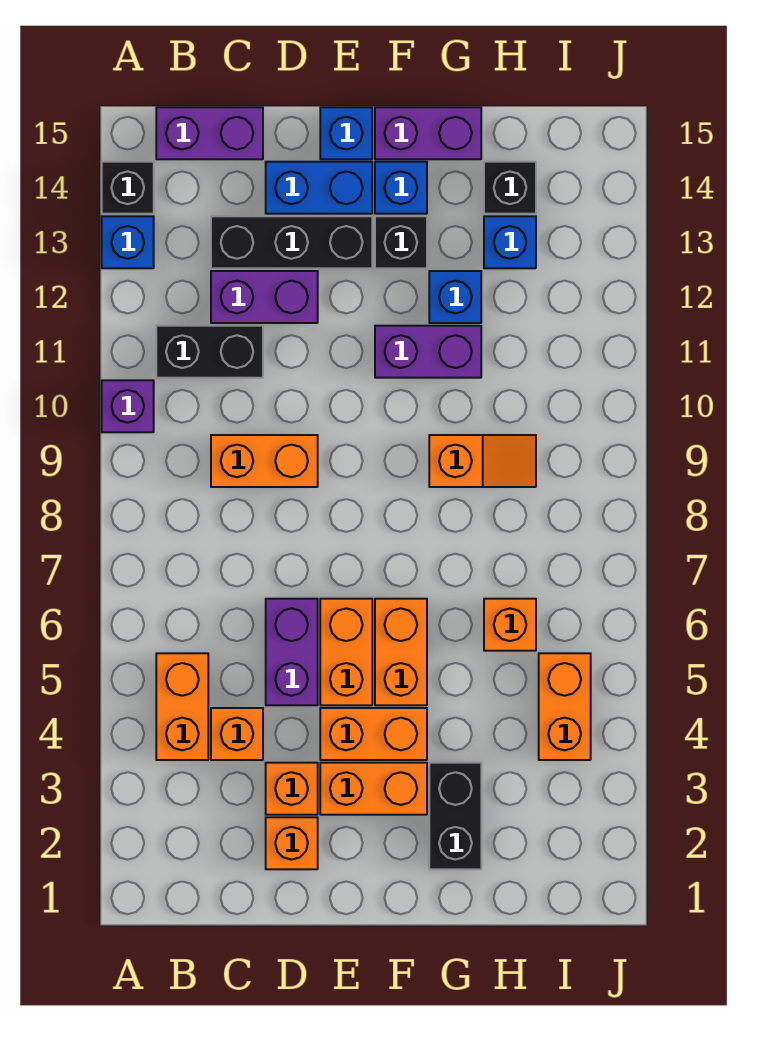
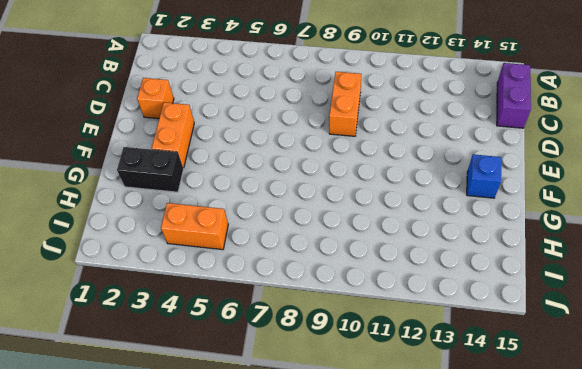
none -> purple brick A10 level 1
none -> blue brick A13 level 1
none -> black brick A14 level 1
none -> orange brick B4:B5 level 1

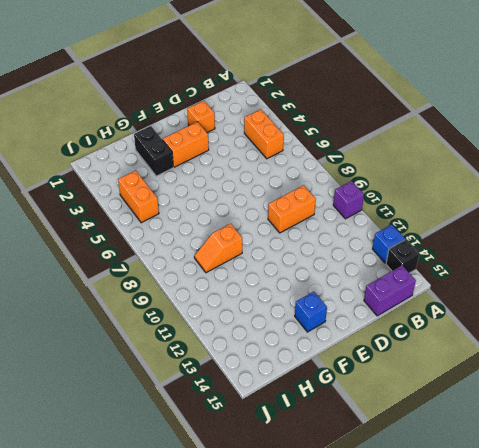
none -> black brick B11:C11 level 1
none -> orange brick C4 level 1
none -> purple brick C12:D12 level 1
none -> black brick C13:E13 level 1

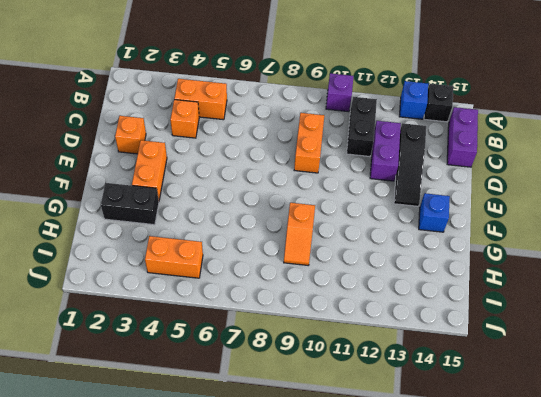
black slope C13:E13 level 1 top C -> black brick C13:E13 level 1
none -> orange brick D3 level 1
none -> purple brick D5:D6 level 1
none -> blue brick D14:E14 level 1
none -> orange brick E4:F4 level 1

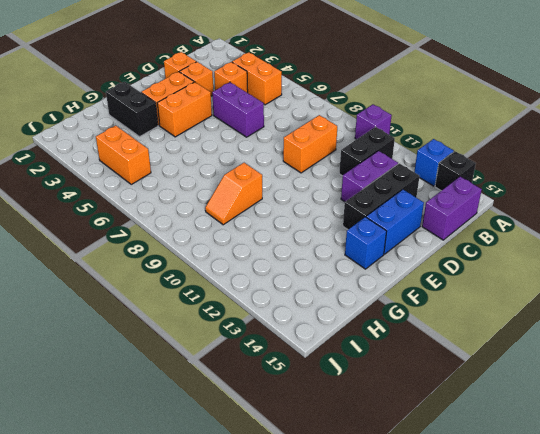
none -> orange brick E5:E6 level 1
none -> blue brick E15 level 1
none -> orange brick F5:F6 level 1
none -> purple brick F11:G11 level 1

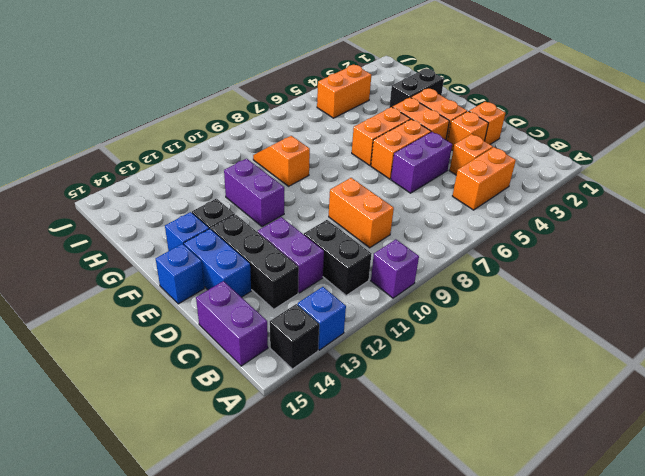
none -> purple brick F15:G15 level 1
none -> blue brick G12 level 1
none -> orange brick H6 level 1
none -> blue brick H13 level 1

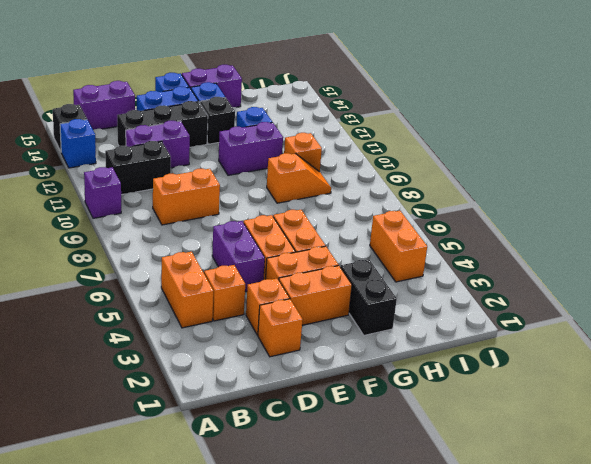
orange brick H10 level 1 -> orange brick H6 level 1
none -> blue brick H13 level 1
none -> black brick H14 level 1

